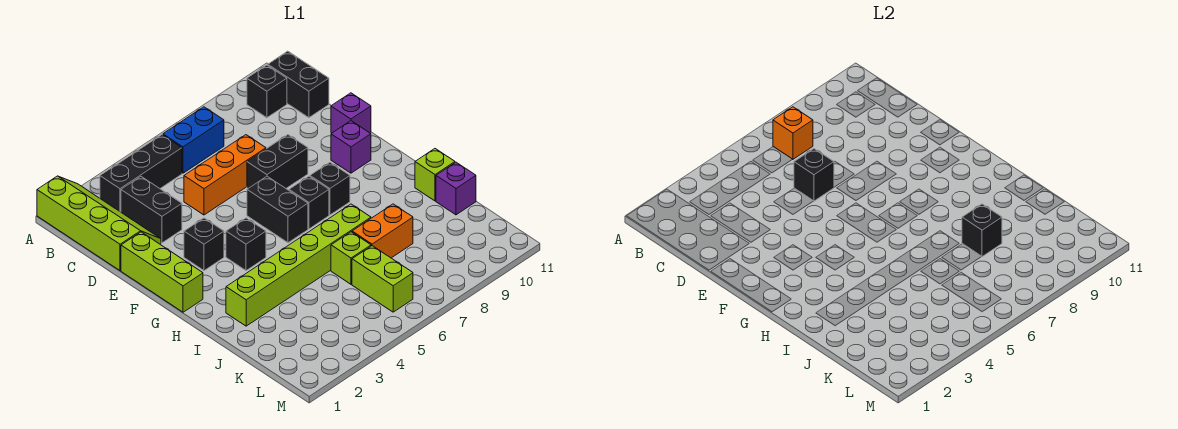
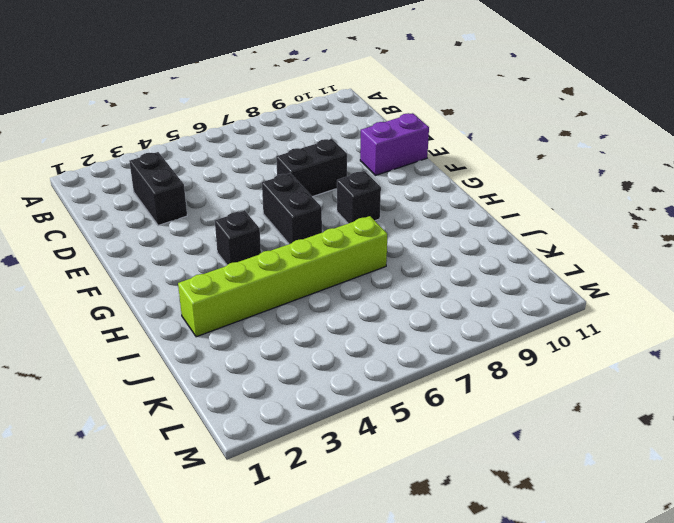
purple brick E10:E11 level 1 -> purple brick E11 level 1
none -> lime slope A1:D2 level 1 top 1
none -> black brick B3:B5 level 1
none -> blue brick B6:B7 level 1

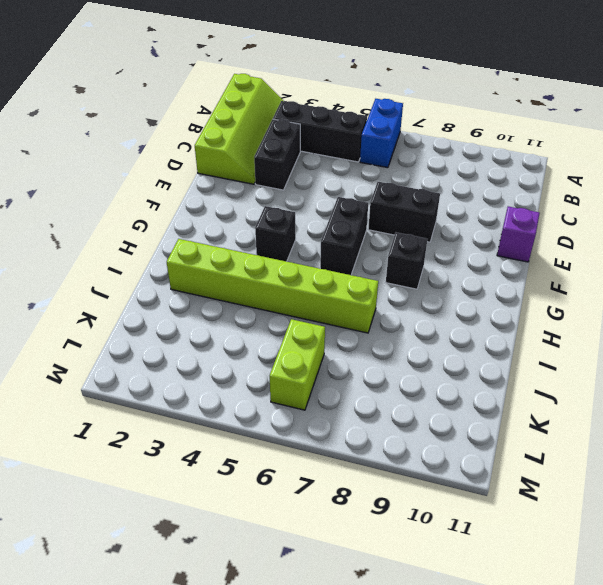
blue brick A6:B6 level 1 -> blue brick B6:B7 level 1
none -> black brick B10 level 1
none -> black brick B11:C11 level 1
none -> orange brick D5:D7 level 1

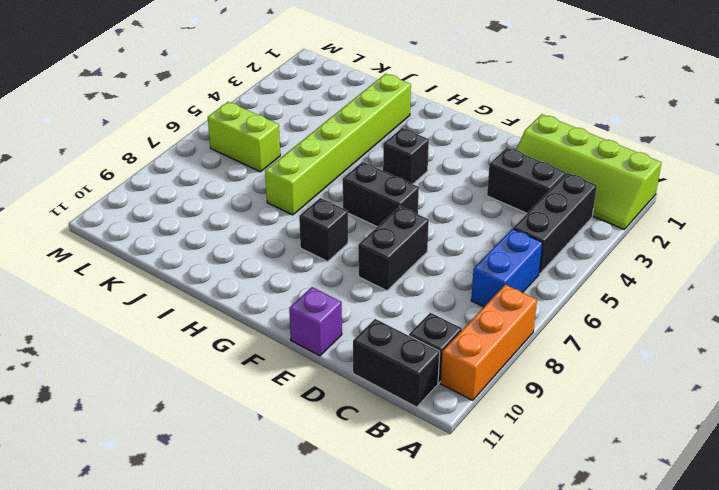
orange brick A8:A10 level 1 -> orange brick D5:D7 level 1
none -> lime brick E1:G1 level 1
none -> black brick F3 level 1
none -> purple brick F10 level 1

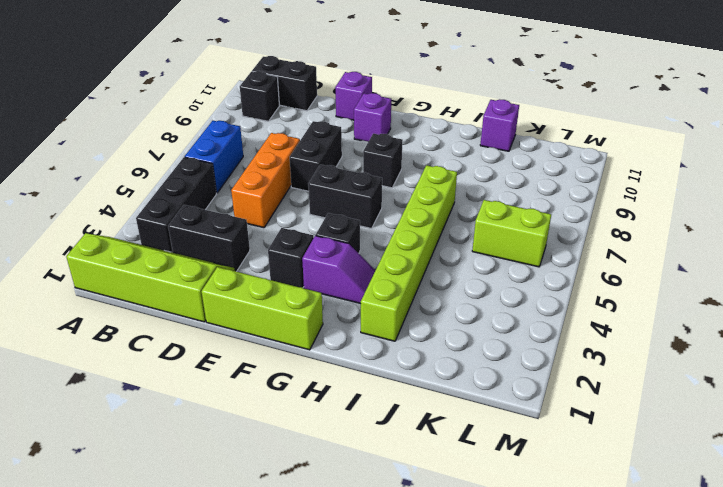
purple slope G3:H3 level 1 top G -> none
none -> black brick G7 level 1
none -> lime brick I11 level 1
none -> lime brick J6 level 1

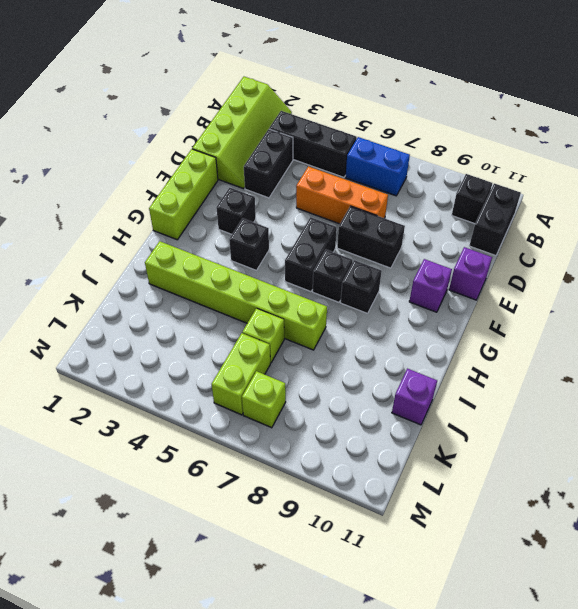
lime brick L7 level 1 -> lime brick I11 level 1
none -> orange brick J7:J8 level 1
none -> orange brick B7 level 2
none -> black brick D6 level 2

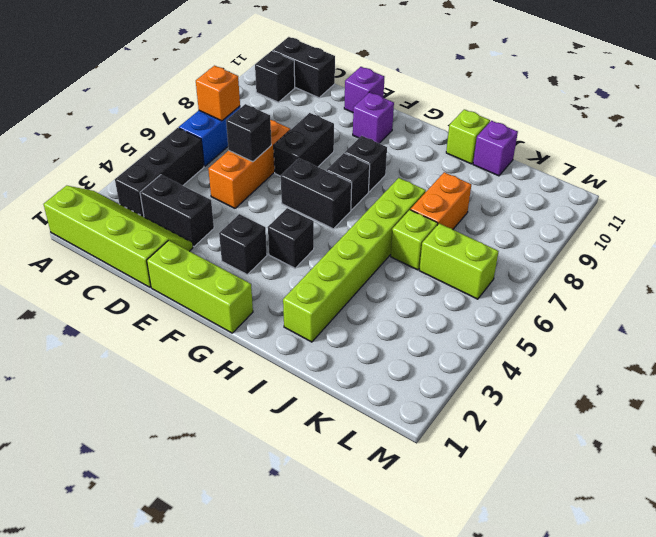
none -> black brick J8 level 2

